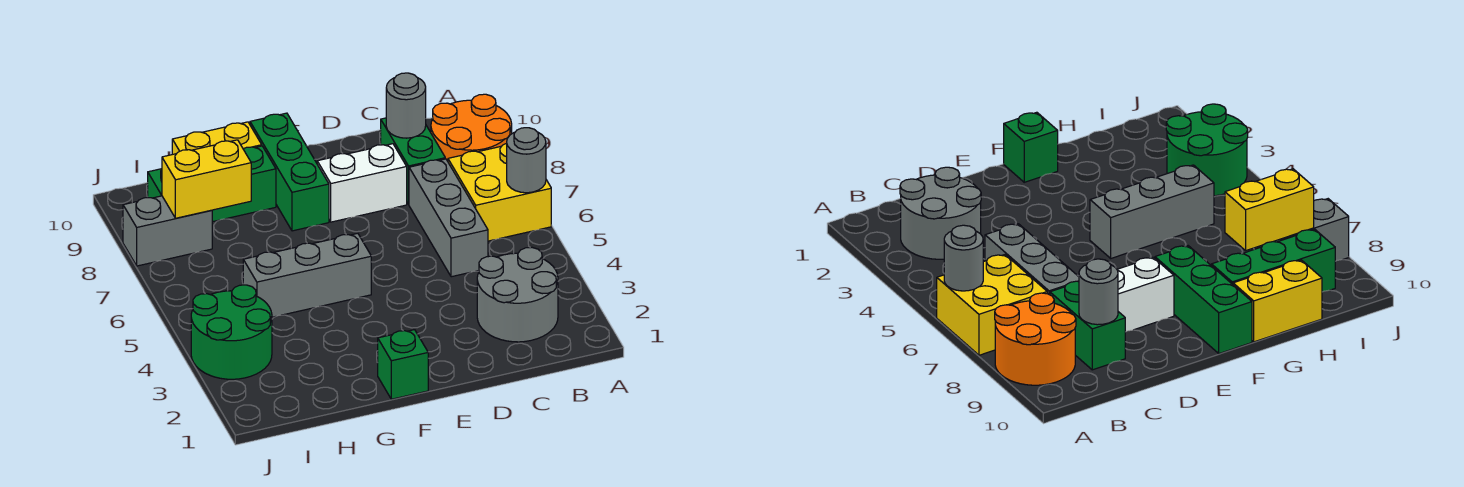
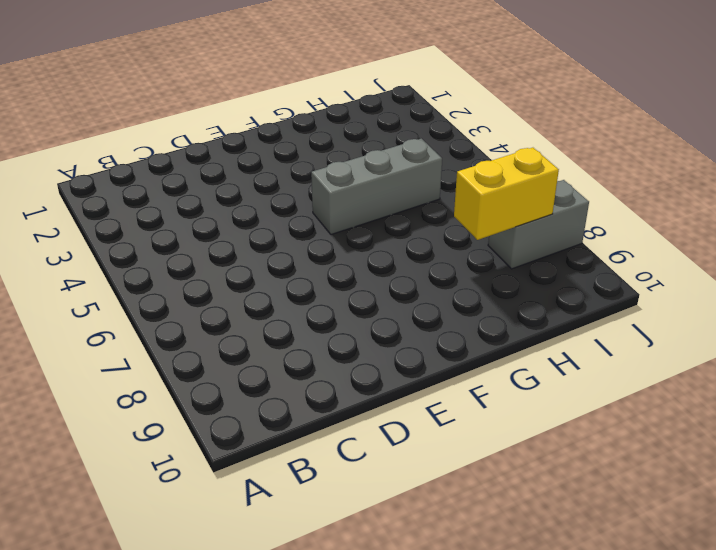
none -> yellow brick A6:B7 level 1
none -> orange round brick A8:B9 level 1
none -> grey round brick B2:C3 level 1

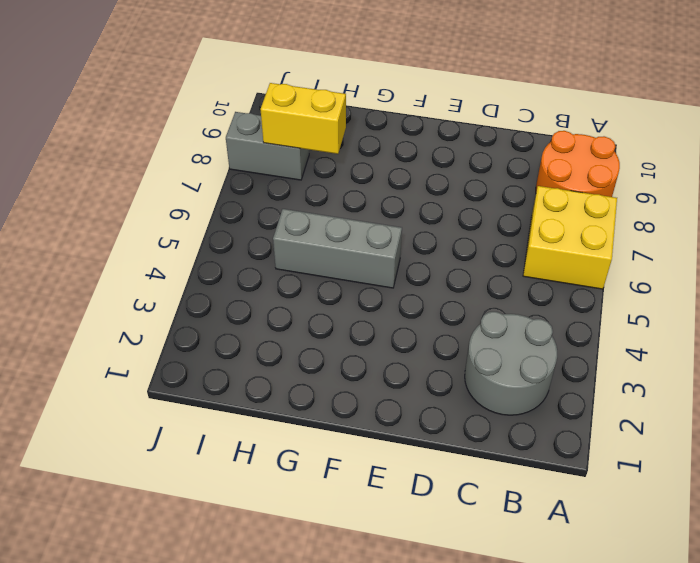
none -> grey brick C5:C7 level 1
none -> green brick C8:C9 level 1
none -> white brick D8:E8 level 1

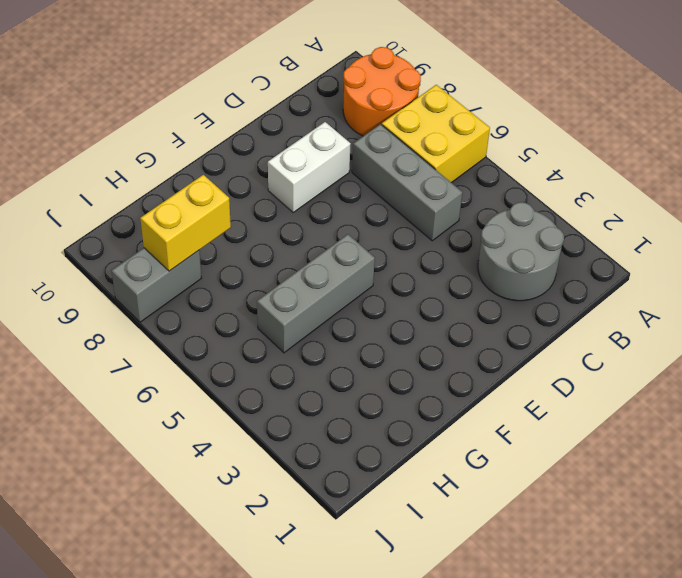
none -> green brick C8:C9 level 1
none -> green brick F1 level 1
none -> green brick F8:F10 level 1

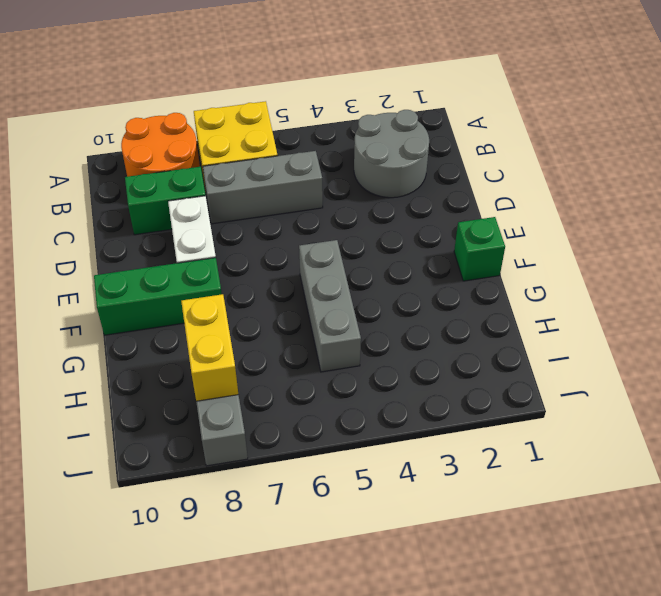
none -> green brick G9:I9 level 1
none -> yellow brick G10:H10 level 1
none -> green round brick I3:J4 level 1

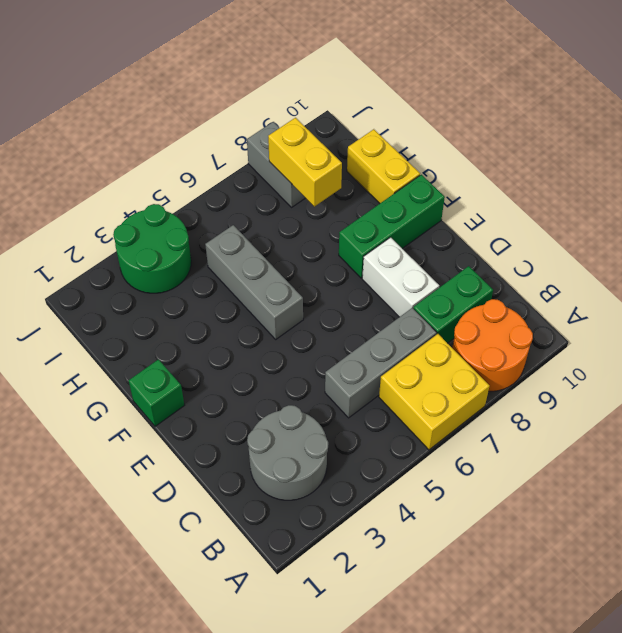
none -> green brick G9:I9 level 1
none -> grey round brick A6 level 2
none -> grey round brick C9 level 2

